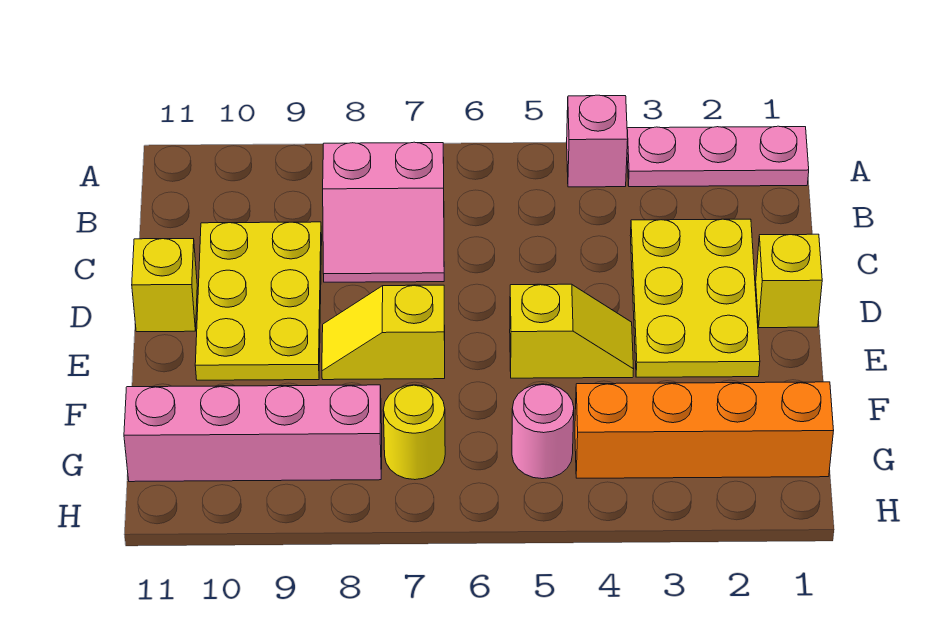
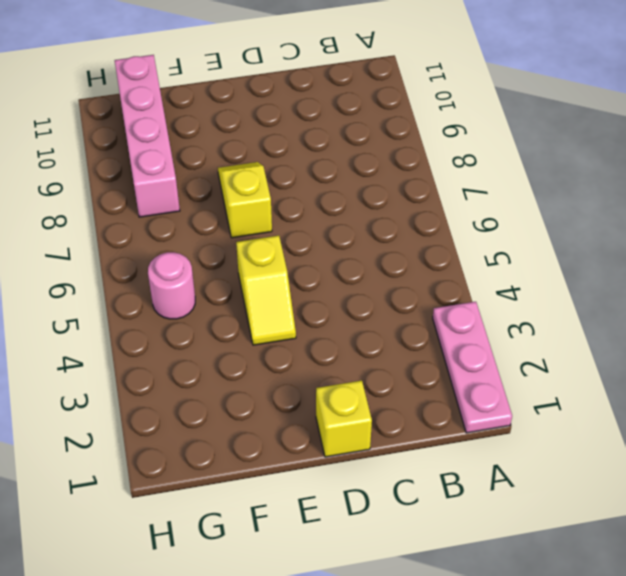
none -> pink brick A4 level 1
none -> pink slope B7:C8 level 1 top B
none -> yellow plate C2:E3 level 1

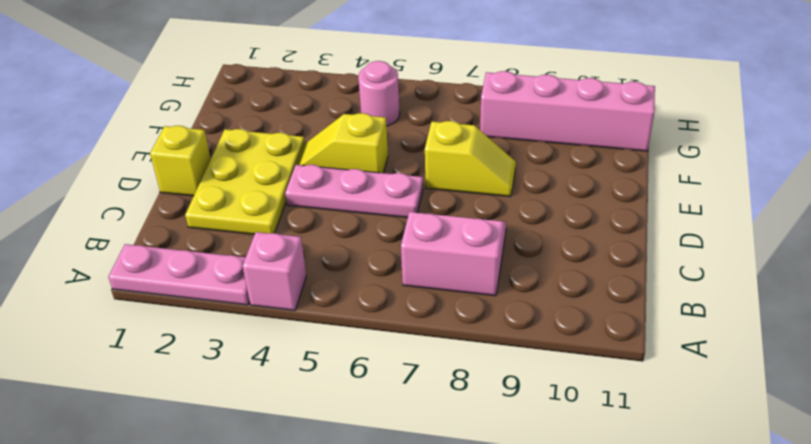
pink plate D4:D6 level 1 -> none
none -> yellow plate C9:E10 level 1
none -> yellow brick D11 level 1
none -> orange brick G1:G4 level 1

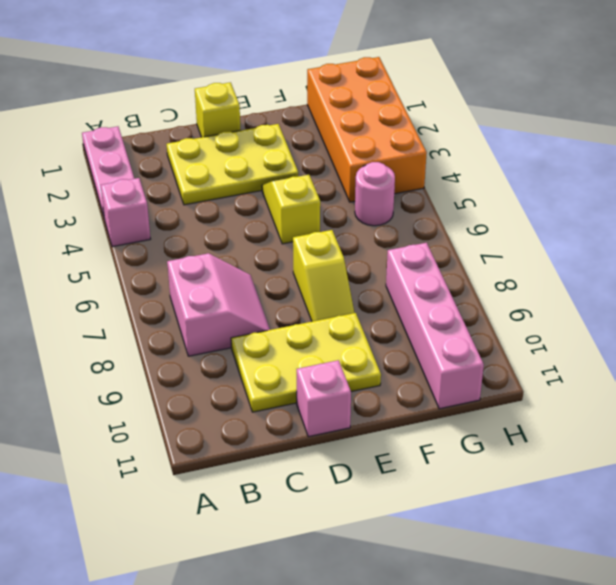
pink brick D11 level 1 -> yellow brick D11 level 1
orange brick G1:H4 level 1 -> orange brick G1:G4 level 1
none -> yellow round brick G7 level 1

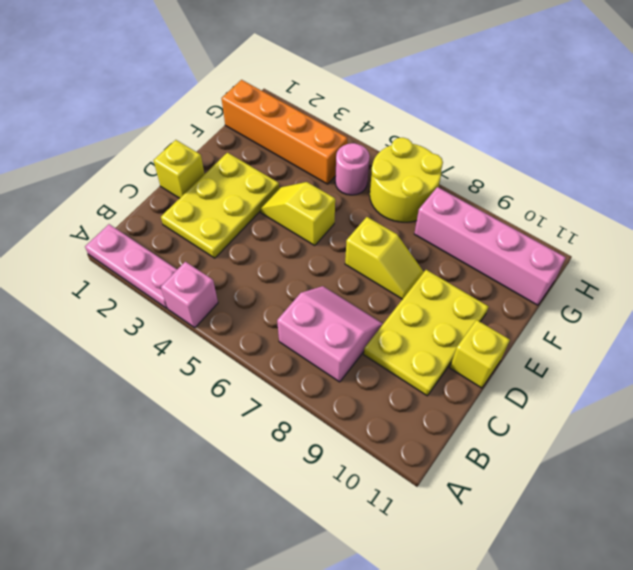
yellow round brick G6:H7 level 1 -> yellow round brick G7 level 1

